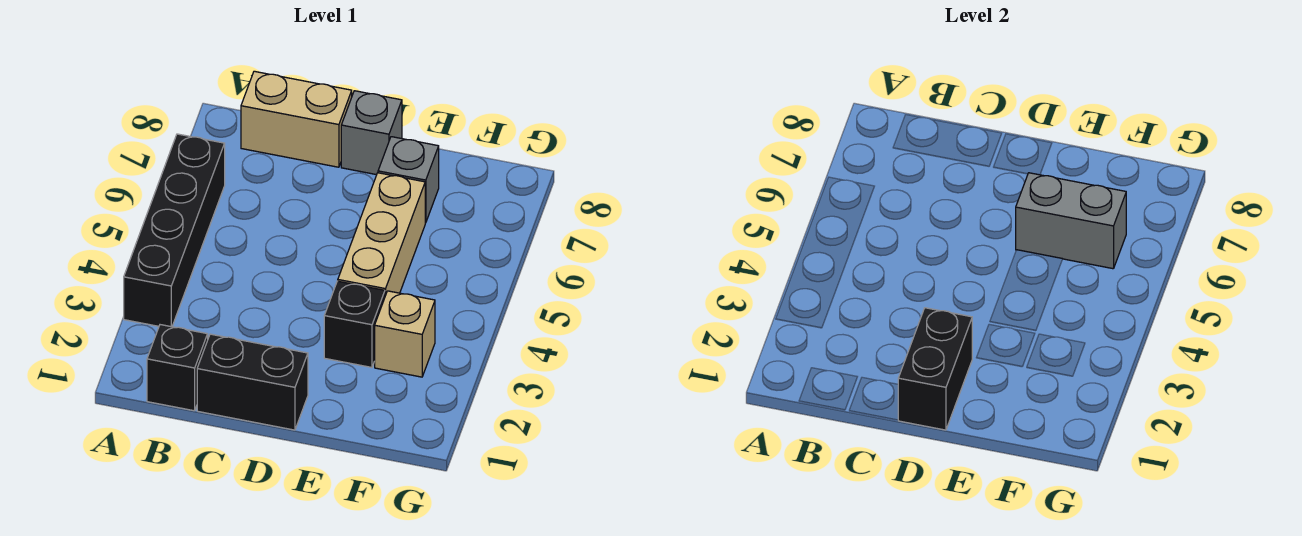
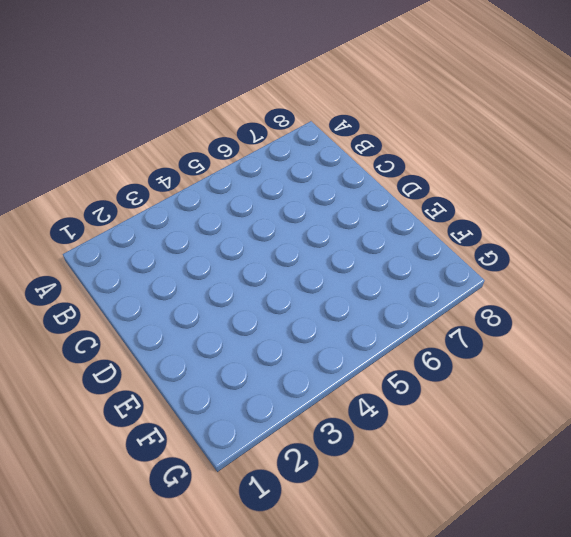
none -> black brick A3:A6 level 1
none -> black brick B1 level 1

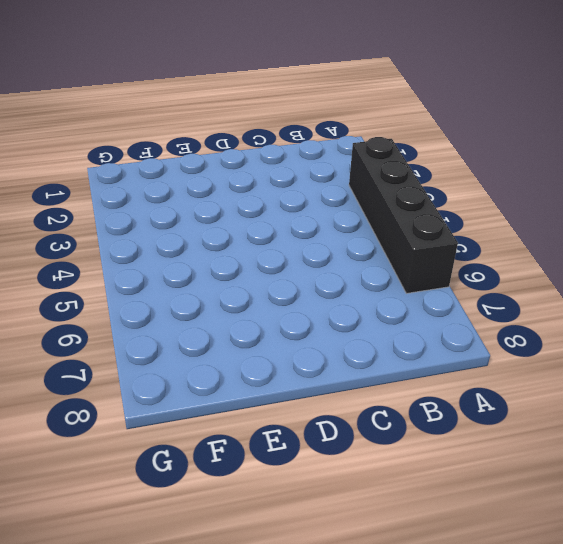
none -> black brick B1 level 1
none -> tan brick B8:C8 level 1

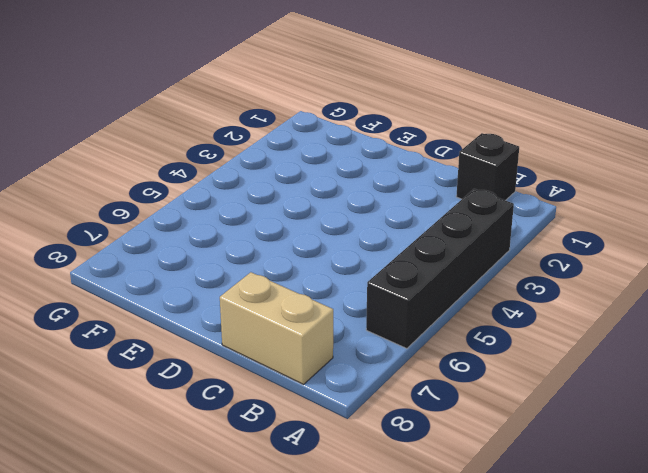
none -> black brick C1:D1 level 1
none -> grey brick D8 level 1

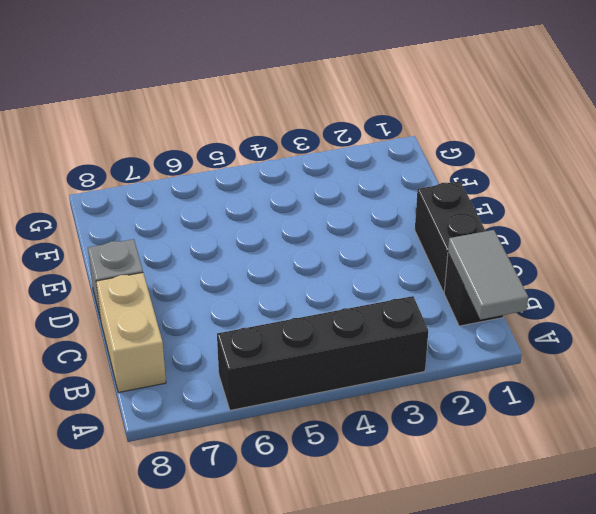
grey tile A1:B1 level 2 -> none
none -> black brick E3 level 1
none -> tan brick E4:E6 level 1

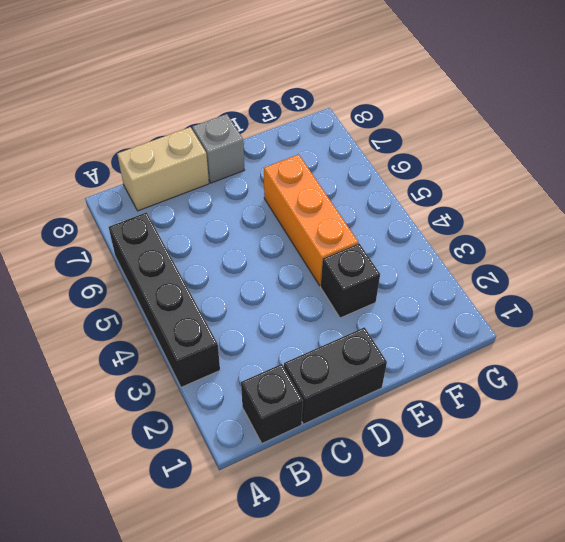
orange brick E4:E6 level 1 -> tan brick E4:E6 level 1
none -> grey brick E7 level 1
none -> tan brick F3 level 1

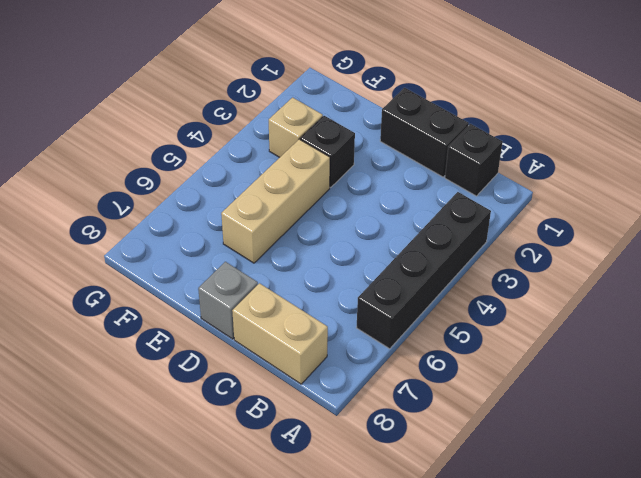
none -> grey brick E7 level 1
none -> black brick D1:D2 level 2

